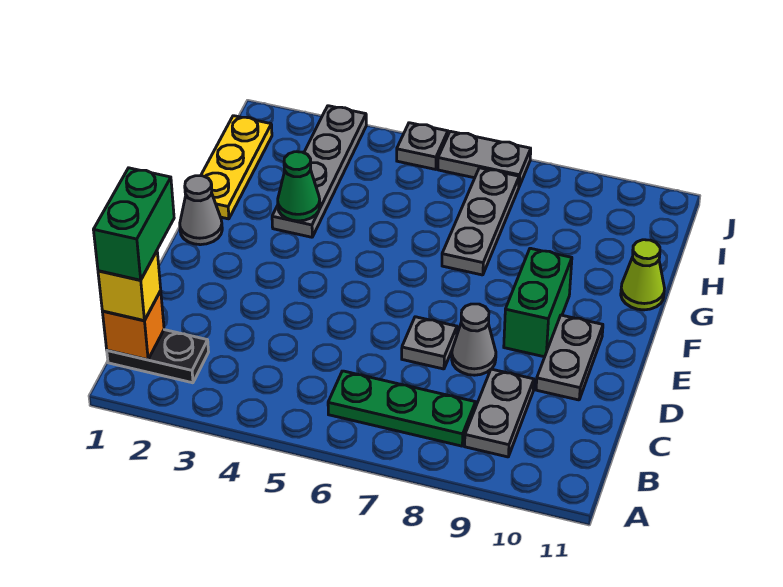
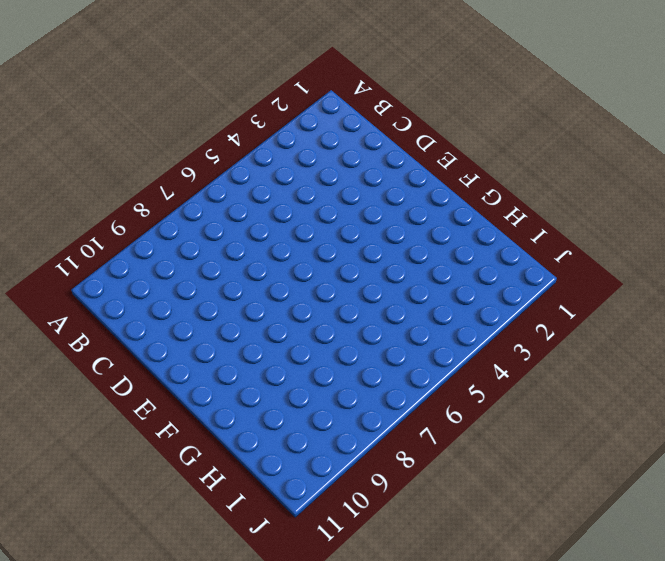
none -> black plate B1:B2 level 1
none -> green plate B6:B8 level 1
none -> grey plate B9:C9 level 1

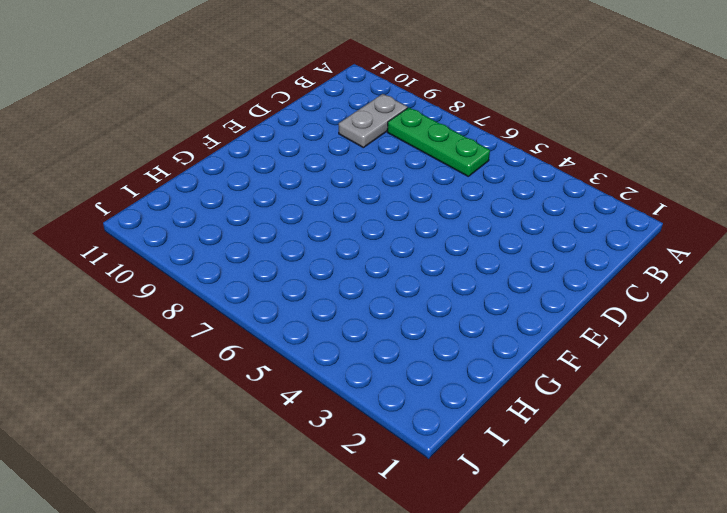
none -> black plate B1:B2 level 1
none -> grey plate D7 level 1
none -> grey cone D8 level 1

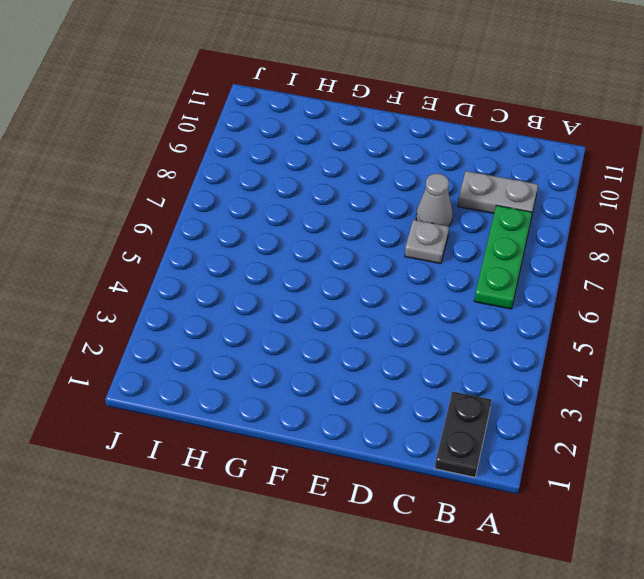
none -> grey plate D10:E10 level 1
none -> green brick E9:F9 level 1
none -> grey cone F1 level 1

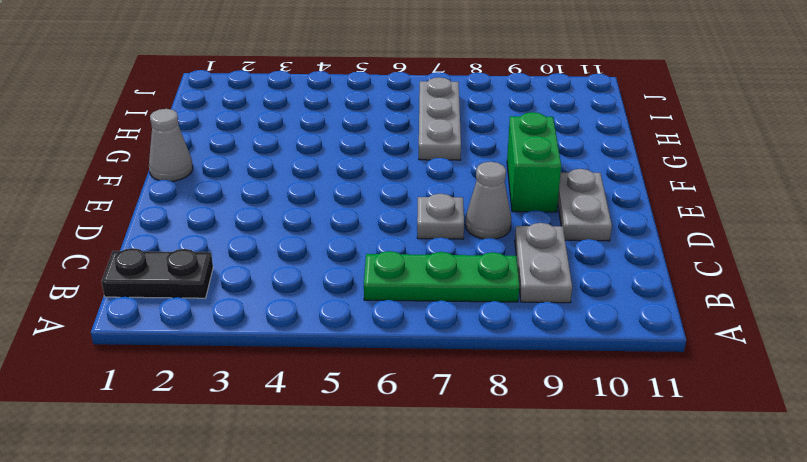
none -> yellow plate G1:I1 level 1
none -> grey plate G3:J3 level 1
none -> lime cone G11 level 1

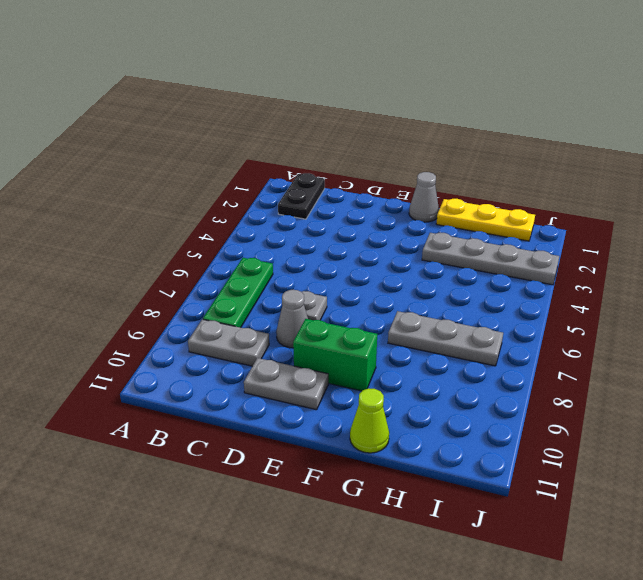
none -> grey plate J5 level 1
none -> grey plate J6:J7 level 1
none -> orange brick B1 level 2

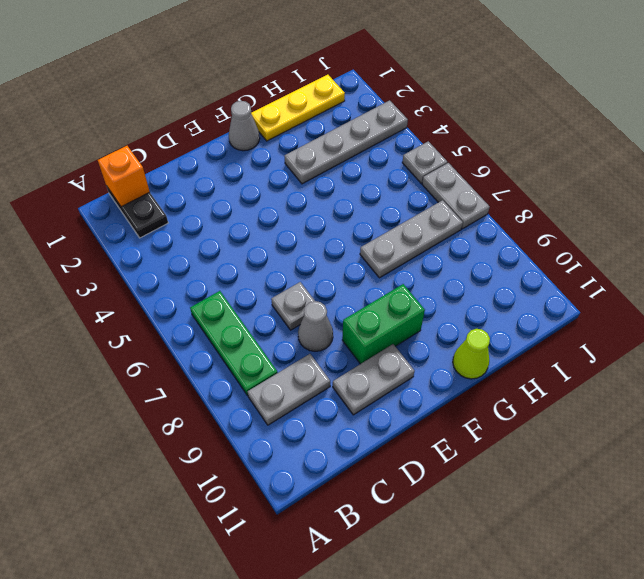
none -> green cone G3 level 2
none -> yellow brick B1 level 3
none -> green brick B1:C1 level 4

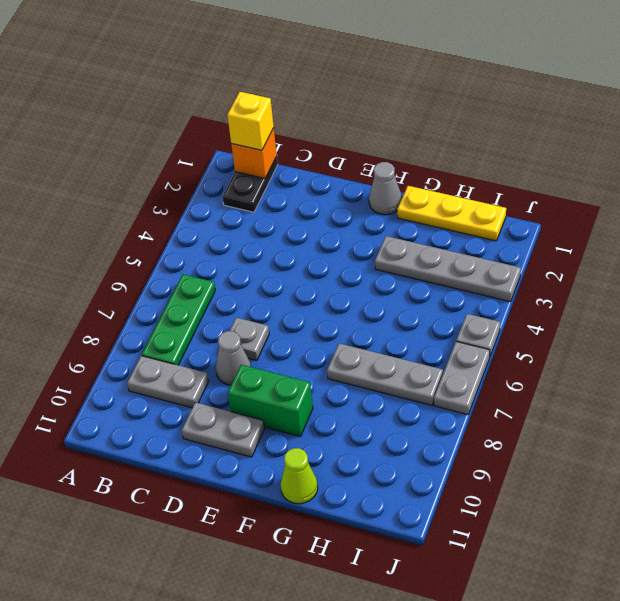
none -> green cone G3 level 2
none -> green brick B1:C1 level 4

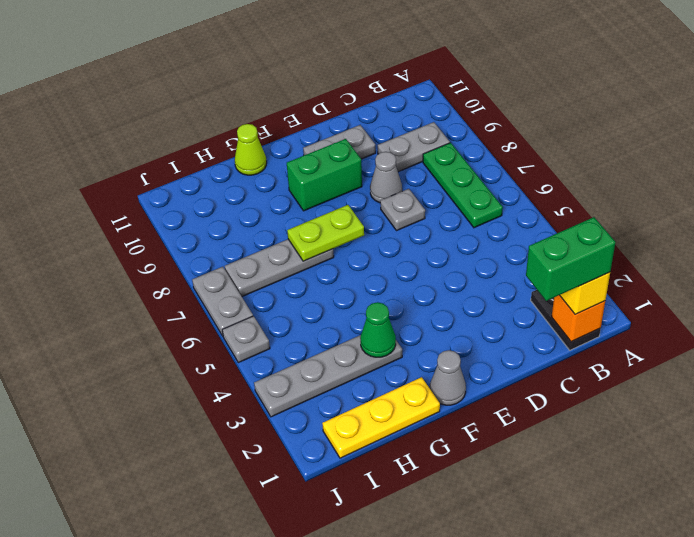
lime plate F7:G7 level 2 -> none

